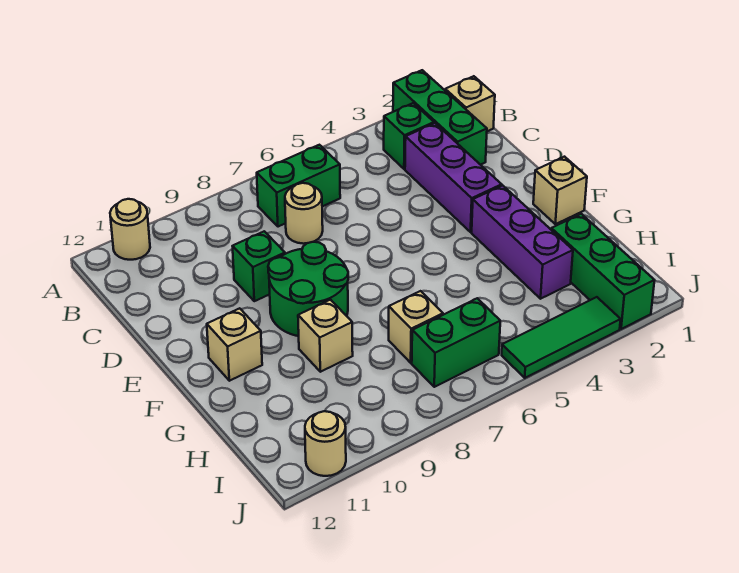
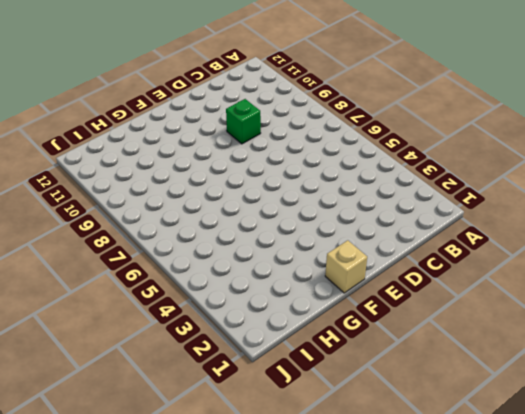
none -> green brick A2:C2 level 1
none -> tan round brick A11 level 1
none -> tan brick B1 level 1

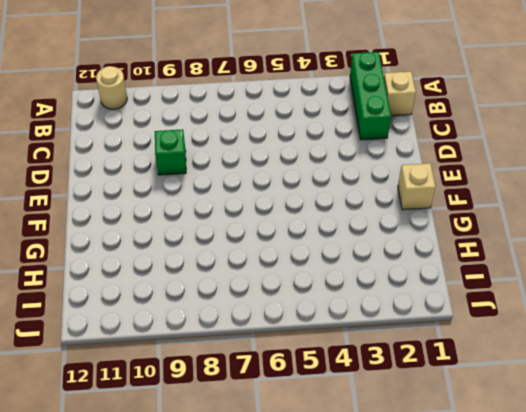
none -> green brick B3 level 1
none -> green brick B6:B7 level 1
none -> purple brick C3:E3 level 1

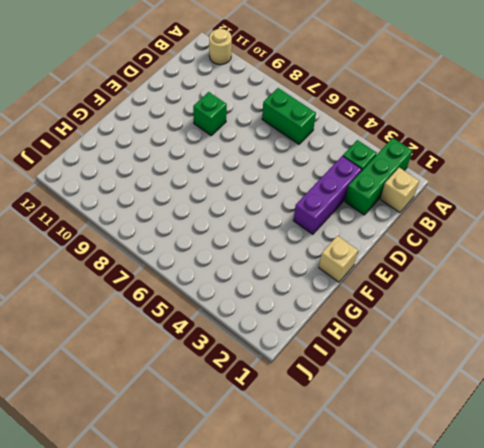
none -> tan round brick C7 level 1
none -> green round brick E8:F9 level 1
none -> purple brick F3:H3 level 1

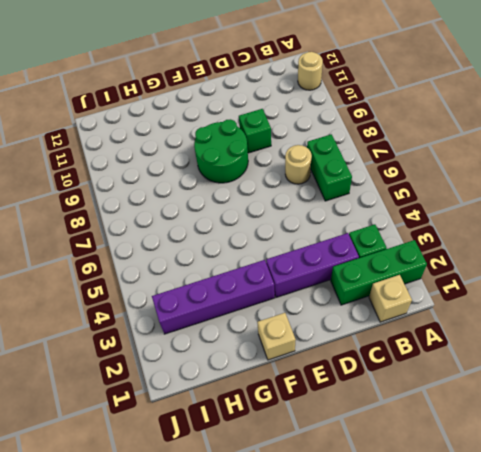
purple brick F3:I3 level 1 -> purple brick F3:H3 level 1
none -> tan brick F11 level 1
none -> tan brick G9 level 1
none -> green brick H2:J2 level 1

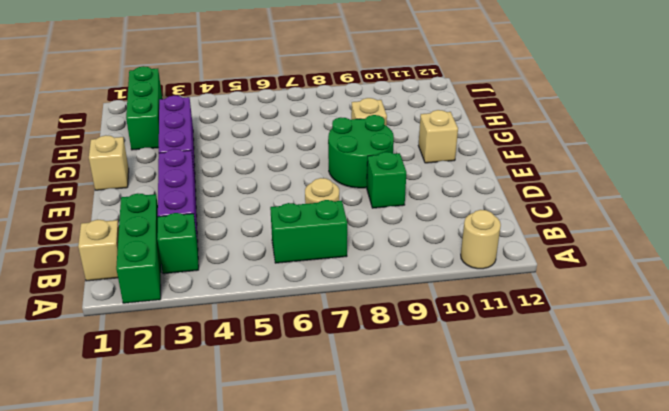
none -> tan brick H7 level 1
none -> green brick I6:I7 level 1
none -> green tile J3:J5 level 1

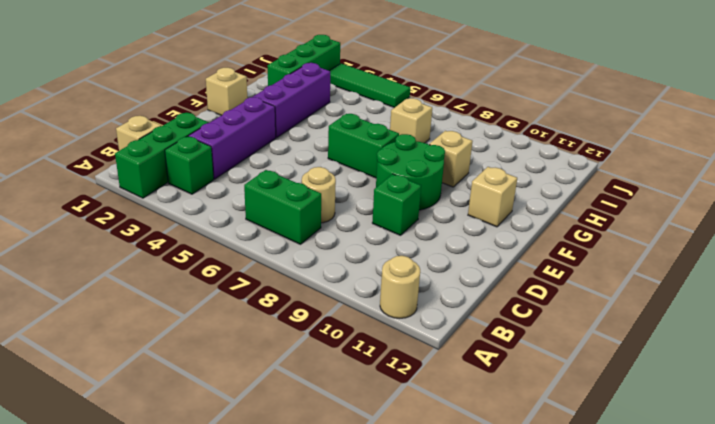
green brick F6:F7 level 1 -> green brick I6:I7 level 1
none -> tan round brick J11 level 1

